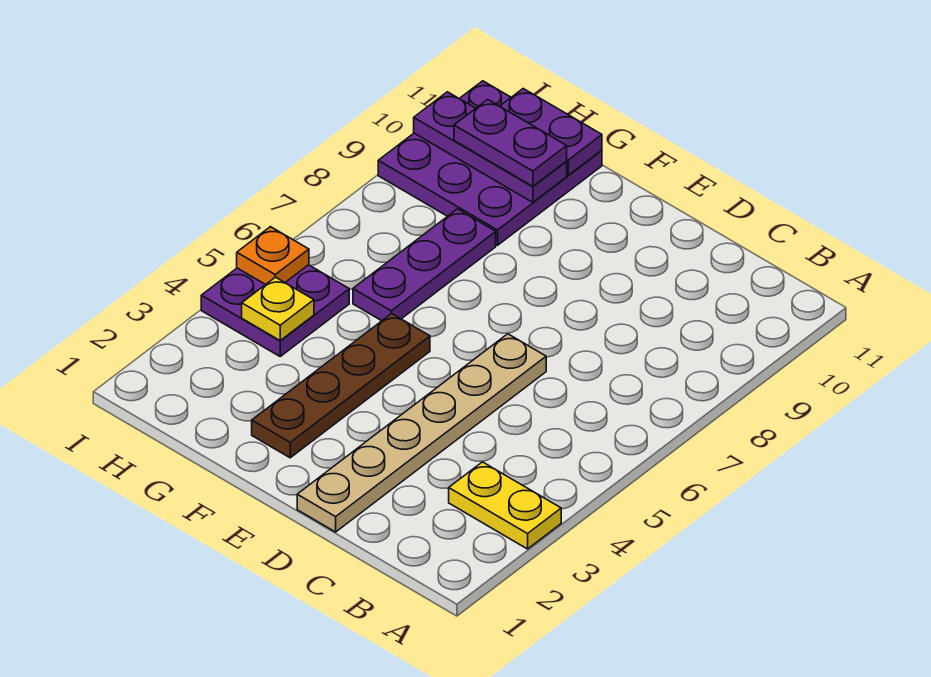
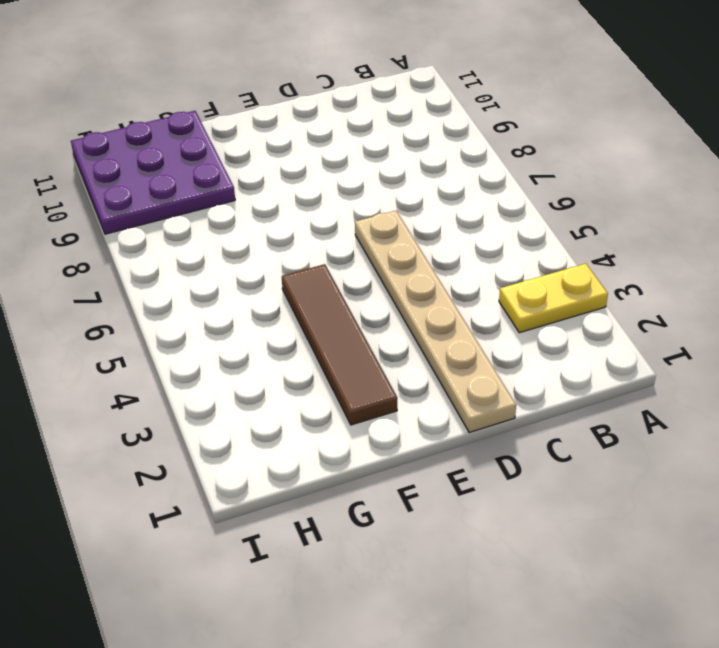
brown tile F2:F5 level 1 -> brown plate F2:F5 level 1
none -> purple plate G6:G8 level 1
none -> purple plate H4:I5 level 1

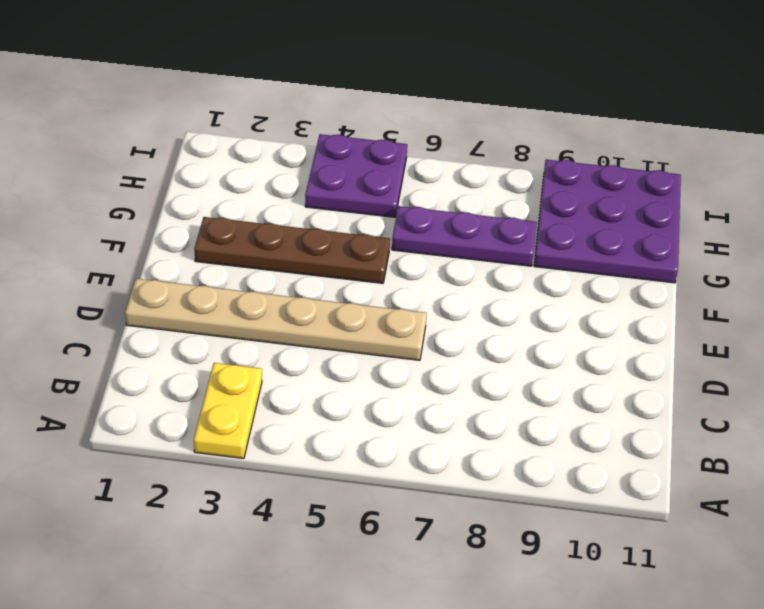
none -> purple plate G10:I10 level 2
none -> purple plate G11:H11 level 2

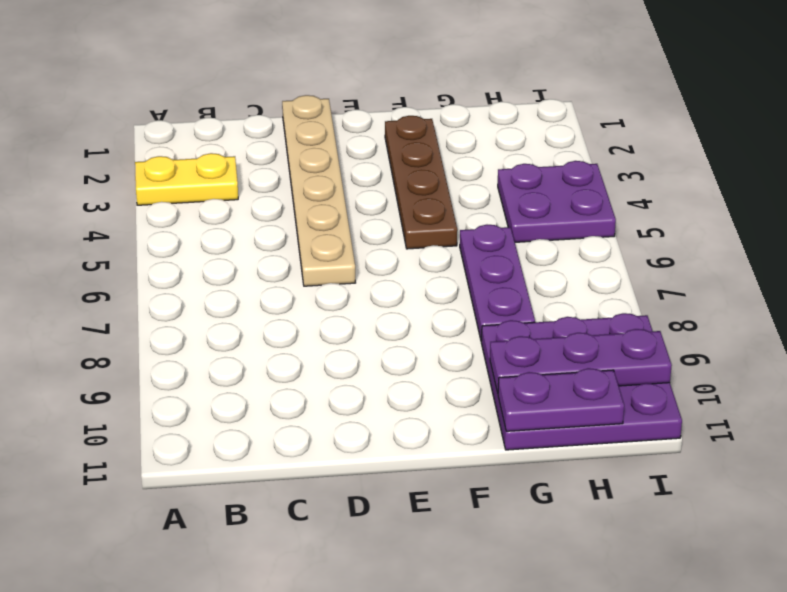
none -> yellow plate H4 level 2
none -> orange plate I5 level 2

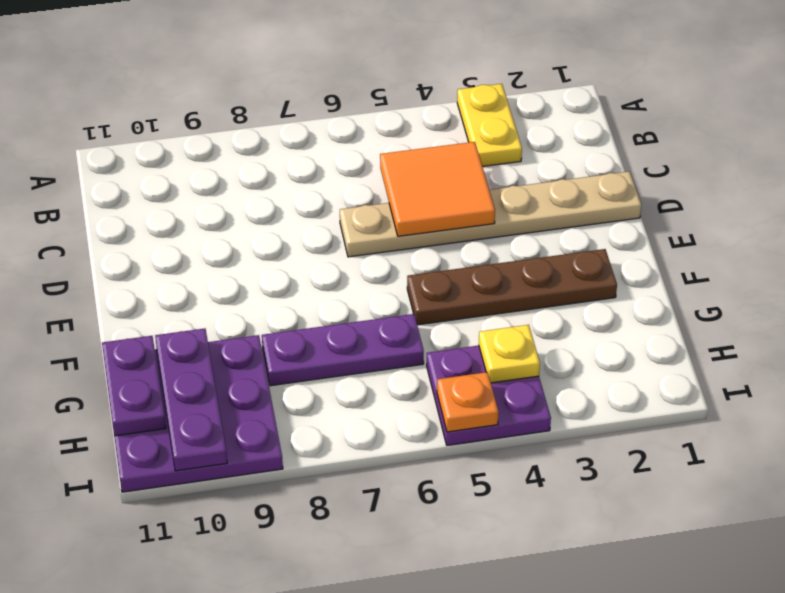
orange tile C4:D5 level 2 -> none
none -> purple plate G10:H10 level 3

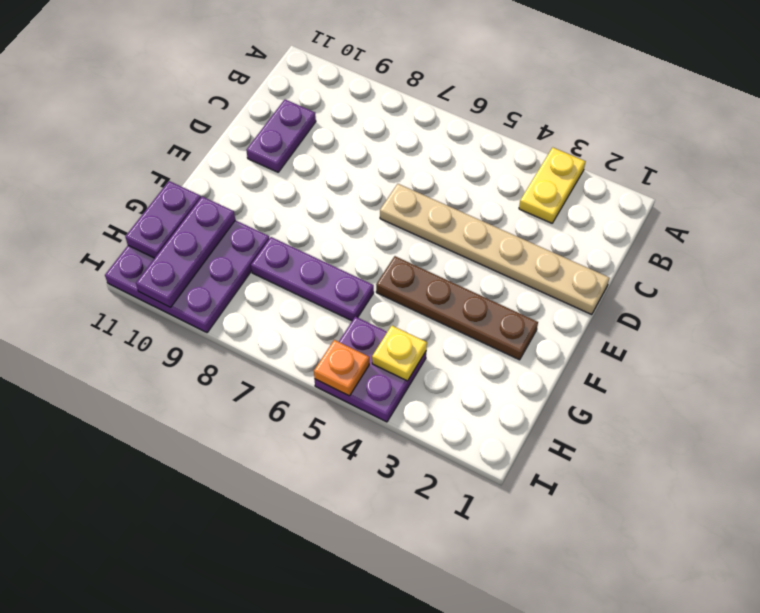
purple plate C10:D10 level 1 -> purple plate G10:H10 level 3

